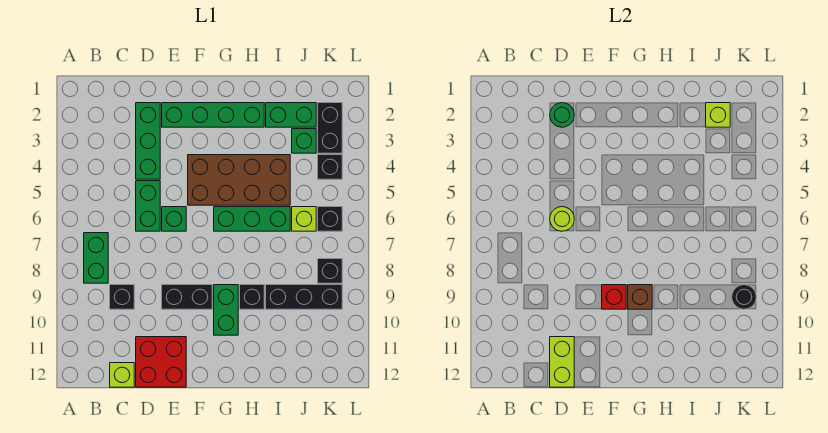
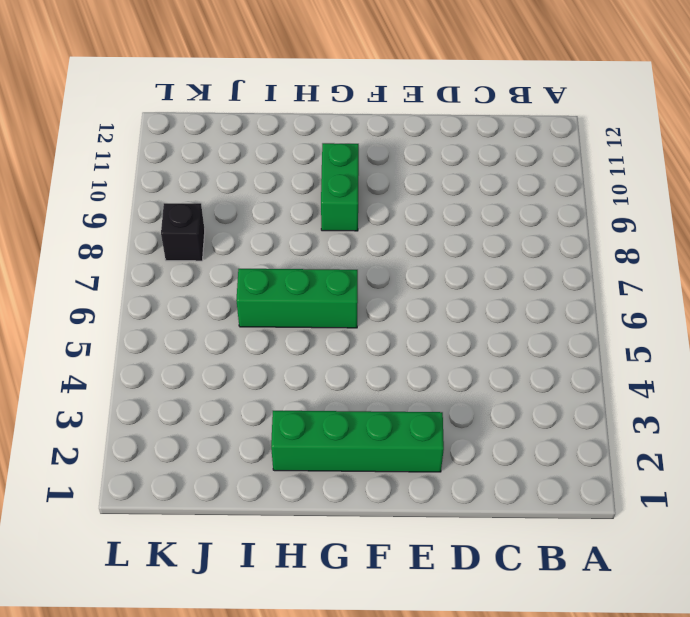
none -> green brick B7:B8 level 1
none -> black brick C9 level 1
none -> lime brick C12 level 1

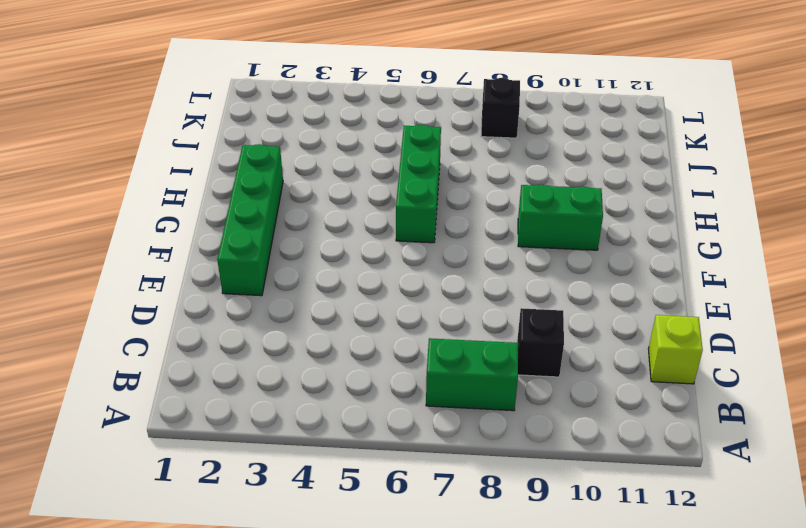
none -> green brick D2:D4 level 1
none -> green brick D5:D6 level 1
none -> red brick D11:E12 level 1

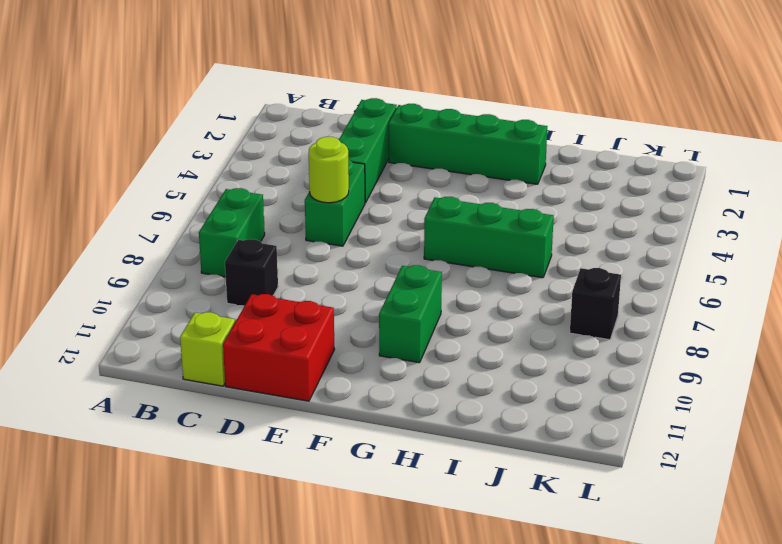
none -> green brick E6 level 1
none -> black brick E9:F9 level 1
none -> brown brick F4:I5 level 1

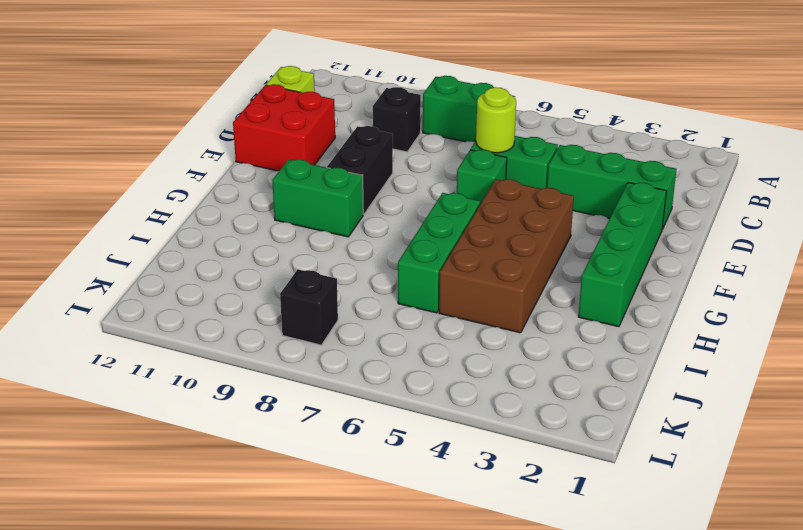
none -> black brick H9 level 1
none -> green brick I2:J2 level 1
none -> black brick I9:K9 level 1

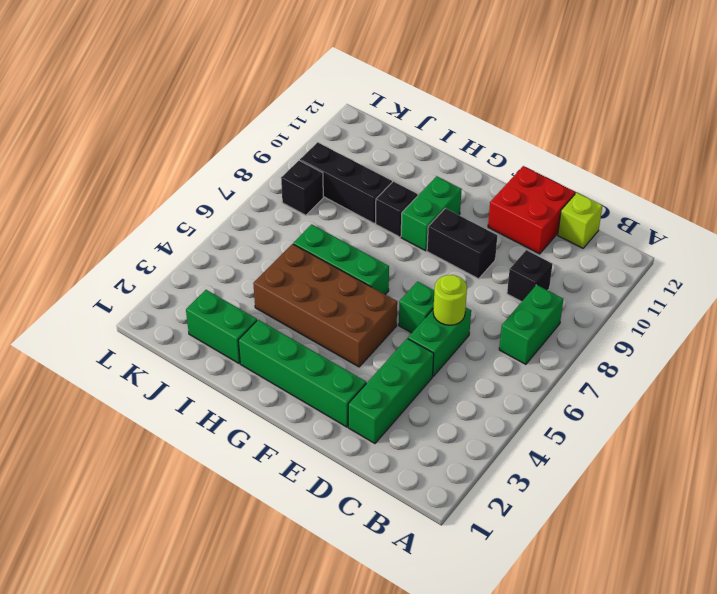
none -> green brick J3 level 1
none -> lime brick J6 level 1
none -> black brick K2:K3 level 1

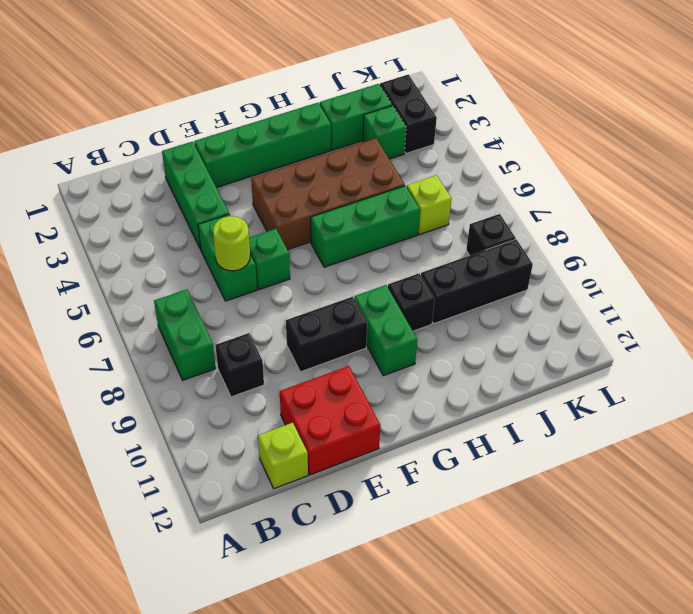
none -> black brick K4 level 1
none -> black brick K6 level 1
none -> green round brick D2 level 2

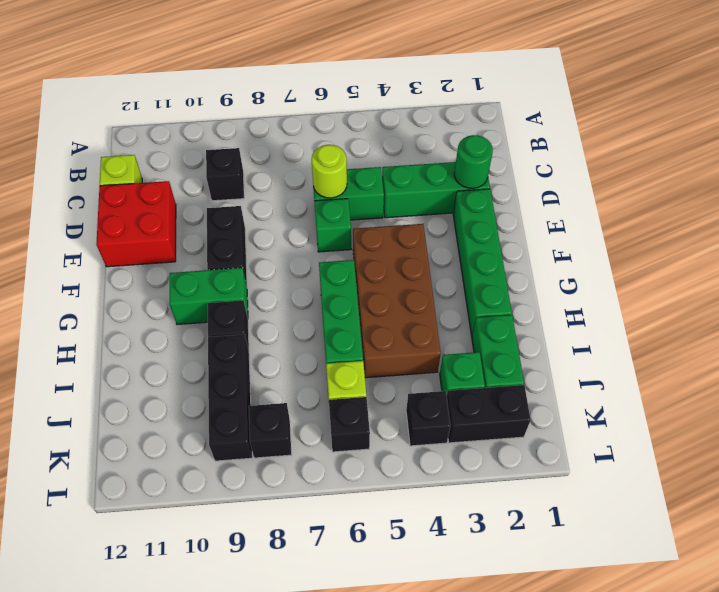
none -> green brick B7:B8 level 1
none -> lime brick D11:D12 level 2
none -> red brick F9 level 2

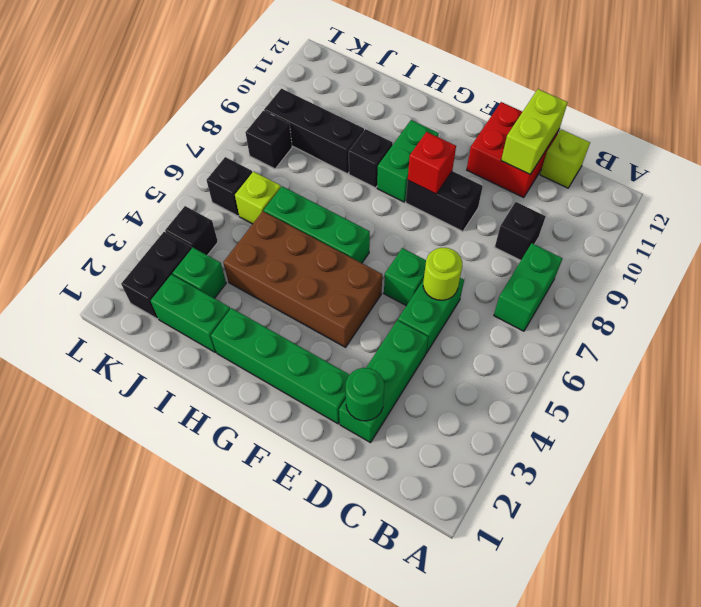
none -> brown brick G9 level 2
none -> lime brick J2 level 2
none -> black round brick K9 level 2

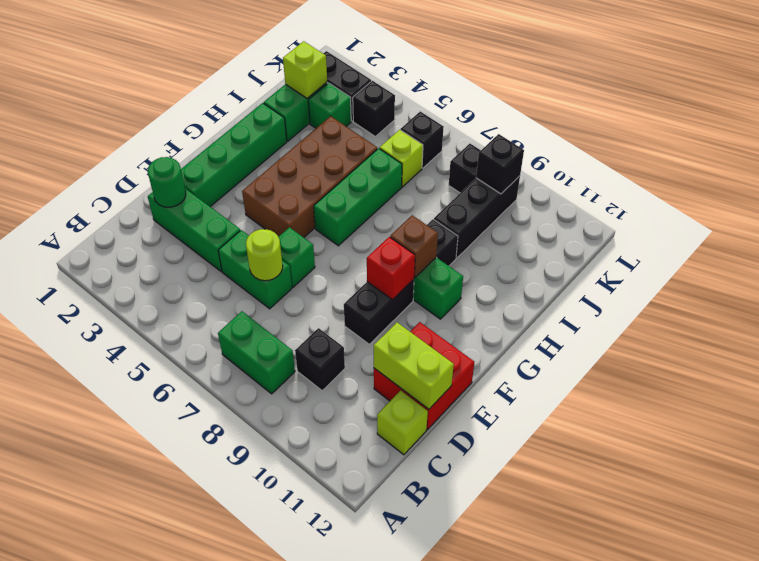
black brick K9 level 2 -> black round brick K9 level 2

